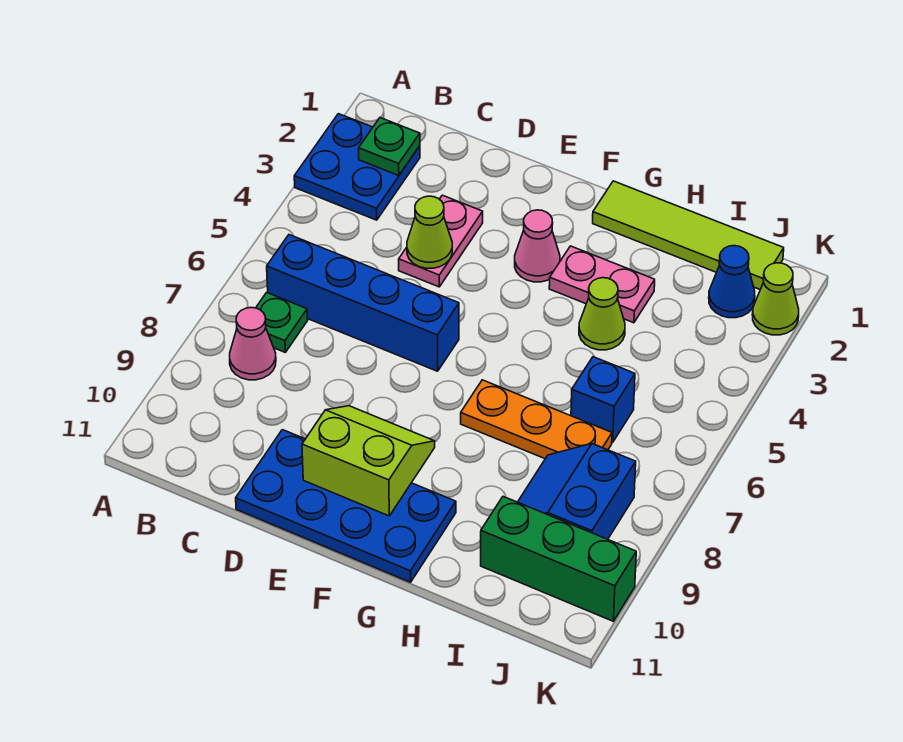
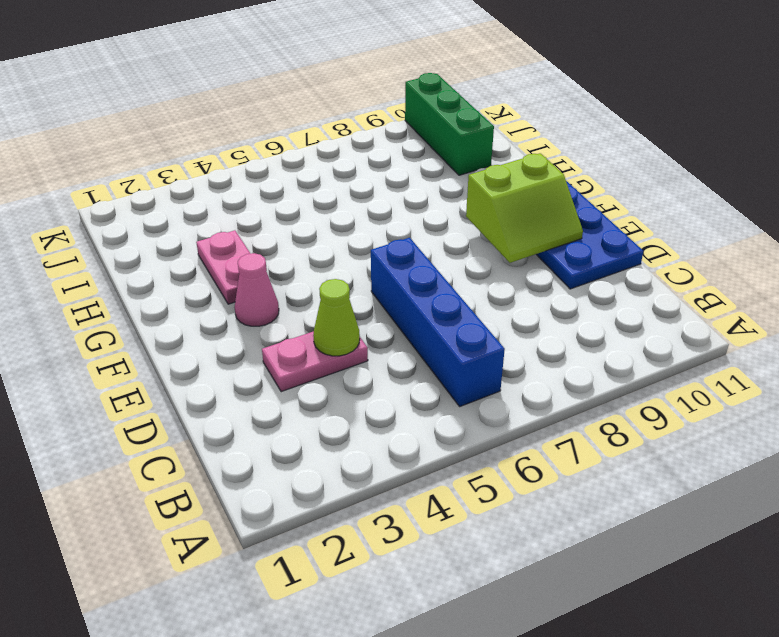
lime slope E9:F10 level 2 top F -> lime slope E9:F10 level 2 top 10
none -> blue plate A2:B3 level 1
none -> green plate B7 level 1
none -> pink cone B8 level 1

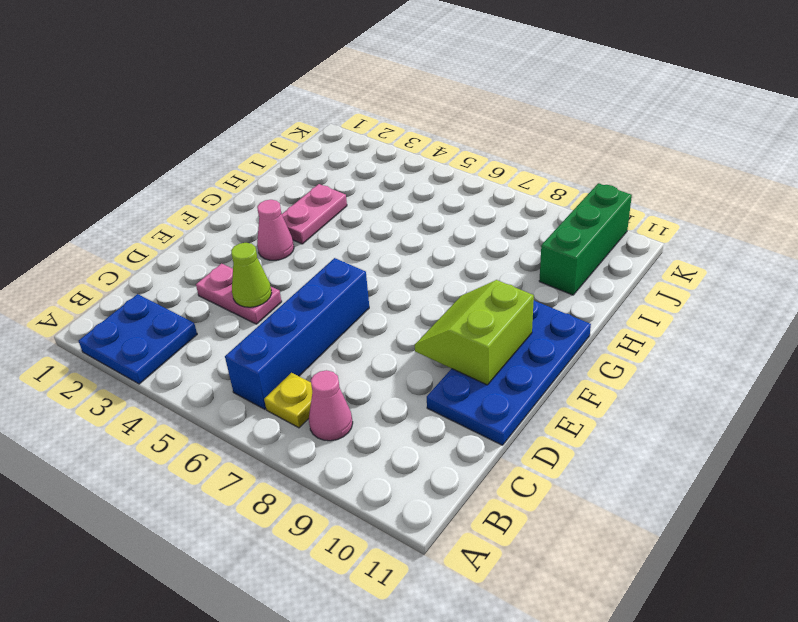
yellow plate B7 level 1 -> green plate B7 level 1
none -> lime tile G1:J1 level 1
none -> orange plate G7:I7 level 1
none -> lime cone H4 level 1

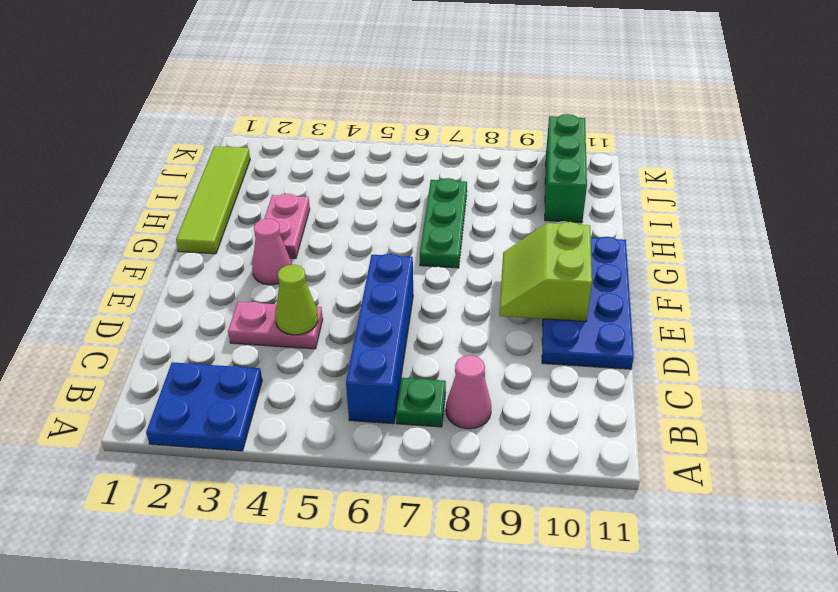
green plate G7:I7 level 1 -> orange plate G7:I7 level 1
none -> lime cone H4 level 1
none -> blue brick I6 level 1
none -> blue slope I8:J9 level 1 top J

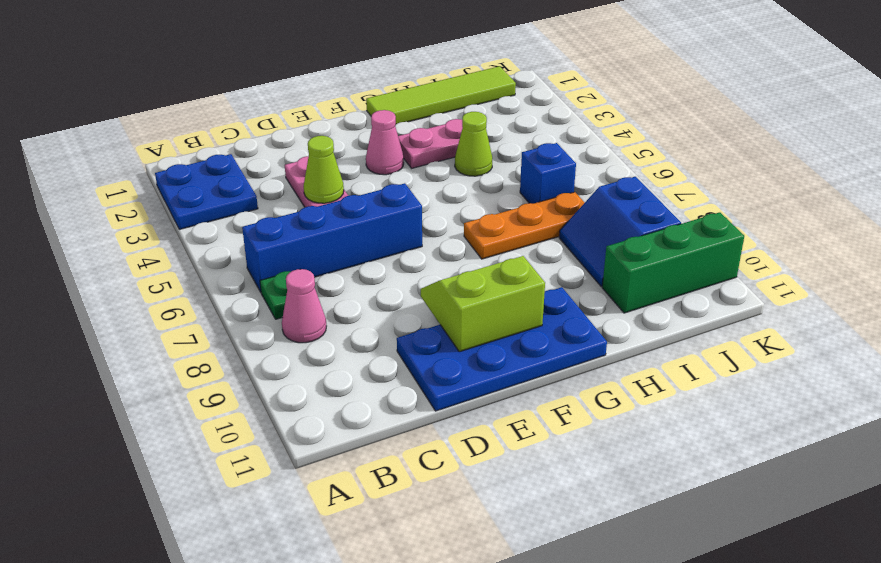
none -> blue cone J2 level 1
none -> lime cone K2 level 1
none -> green plate B2 level 2

